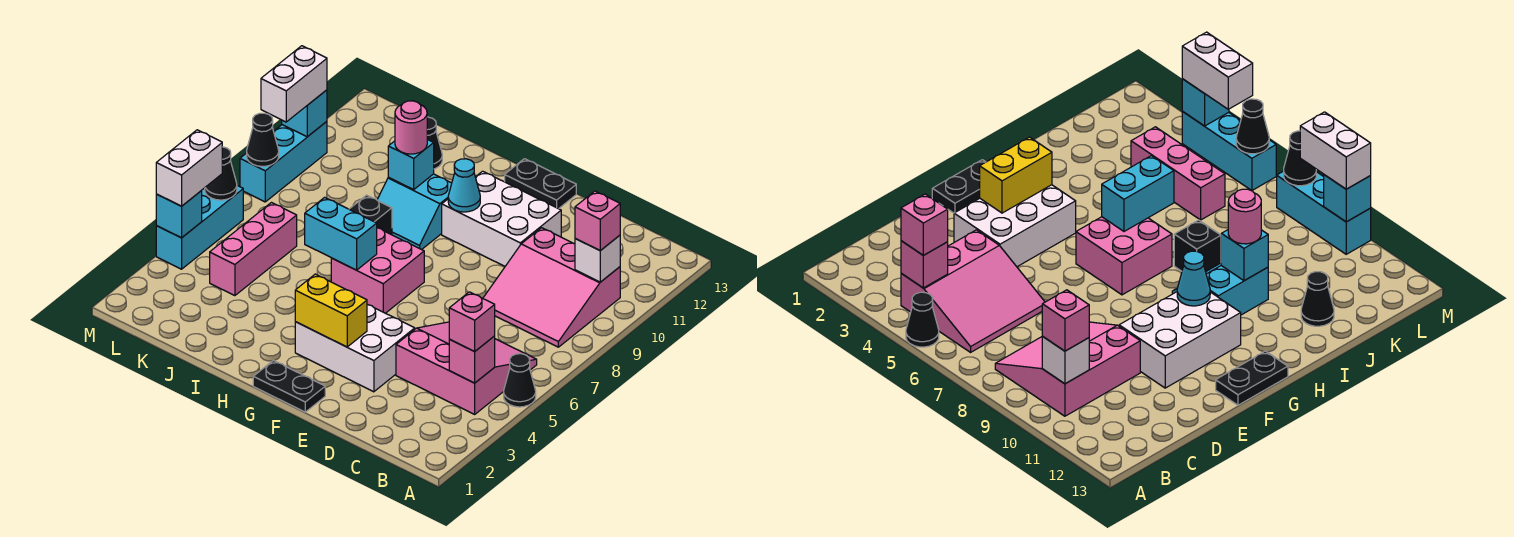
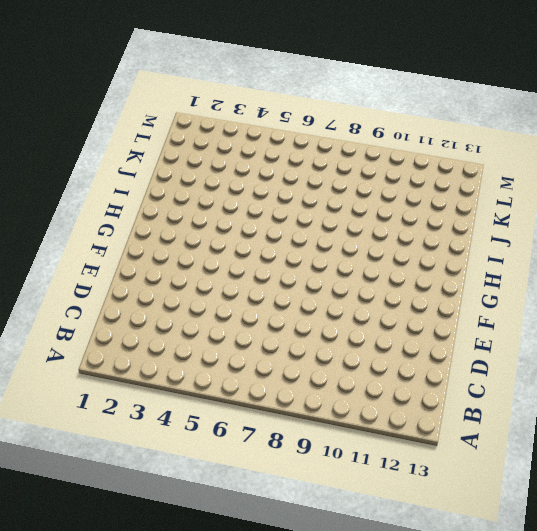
none -> black cone A5 level 1
none -> pink slope B4:D6 level 1 top 4
none -> pink slope B8:D10 level 1 top 10

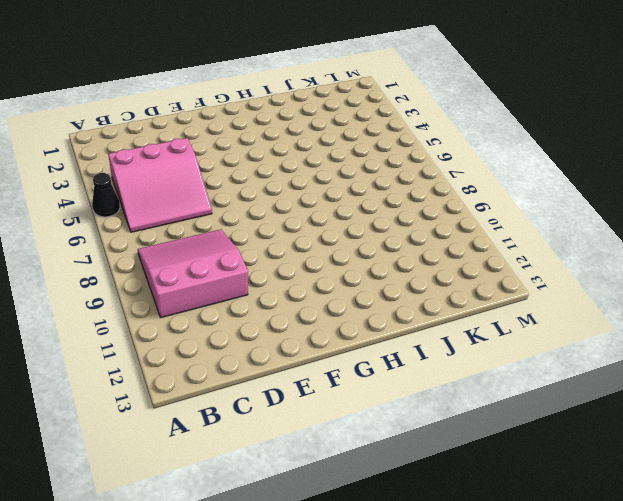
none -> white brick E3:G4 level 1
none -> white brick E10:G11 level 1
none -> black plate F1:G1 level 1

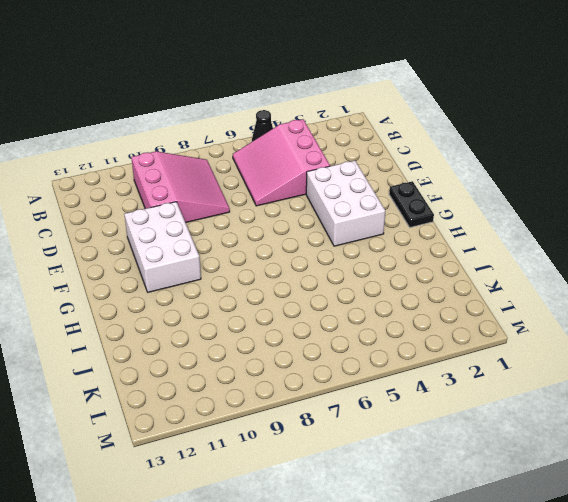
none -> black plate F13:G13 level 1
none -> pink brick G6:H7 level 1
none -> cyan slope H9:I10 level 1 top 10

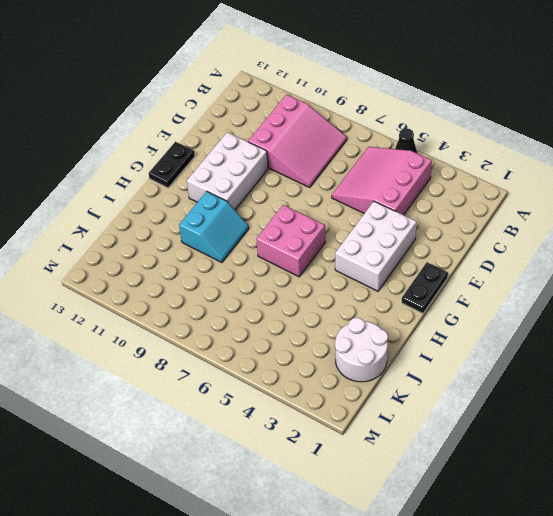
white round brick J1:K2 level 1 -> none
none -> black brick I8 level 1
none -> black cone J12 level 1
none -> pink brick K4:K6 level 1

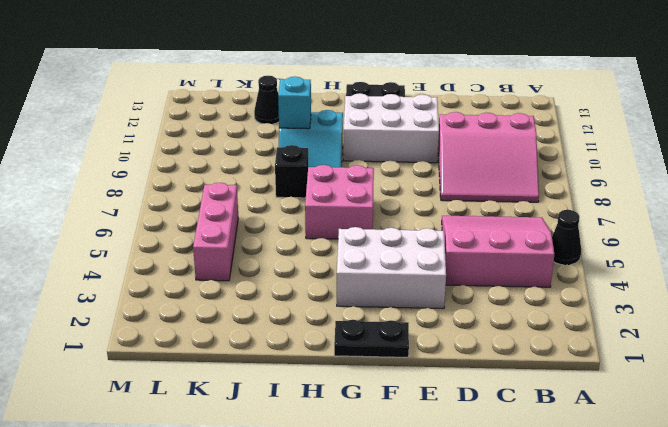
none -> cyan brick M4:M6 level 1
none -> cyan brick M8:M10 level 1
none -> pink brick B4 level 2

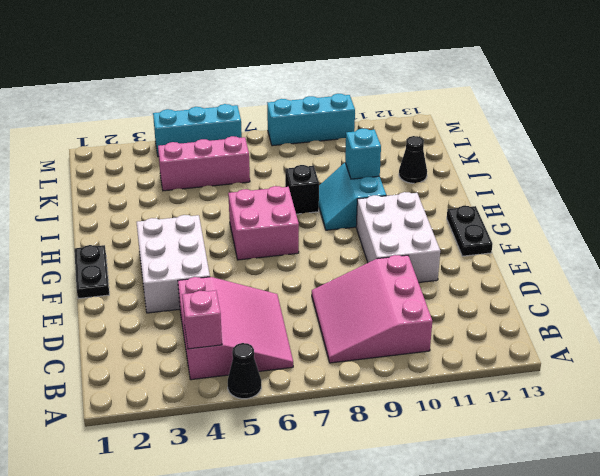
none -> white brick B10 level 2
none -> yellow brick F3:G3 level 2
none -> cyan cone G10 level 2

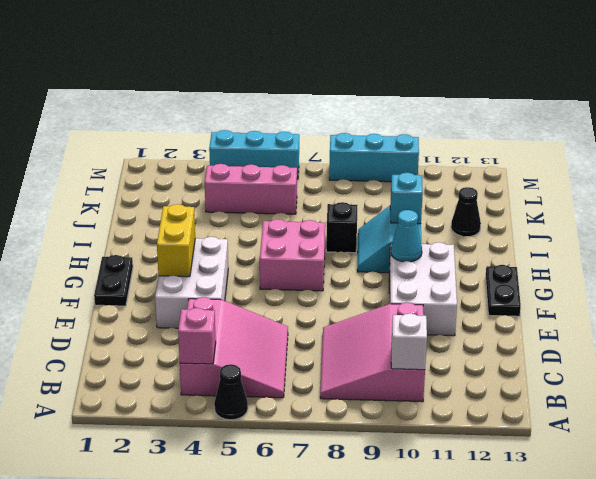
none -> cyan brick H6:I6 level 2
none -> cyan brick M4 level 2
none -> black cone M6 level 2

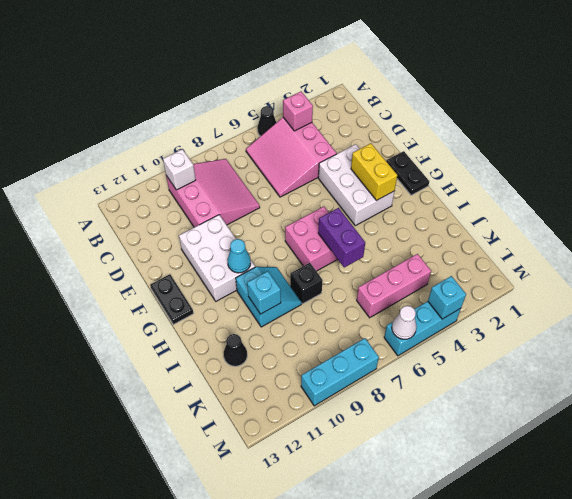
purple brick H6:I6 level 2 -> cyan brick H6:I6 level 2
white cone M6 level 2 -> black cone M6 level 2
none -> black cone M8 level 2
none -> cyan brick M10 level 2
none -> pink brick B4 level 3

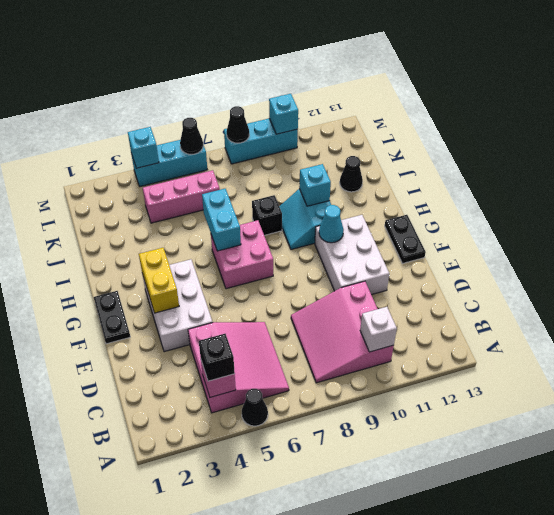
black brick B4 level 3 -> pink brick B4 level 3
none -> pink brick B10 level 3
none -> pink round brick I10 level 3
none -> white brick M4:M5 level 3

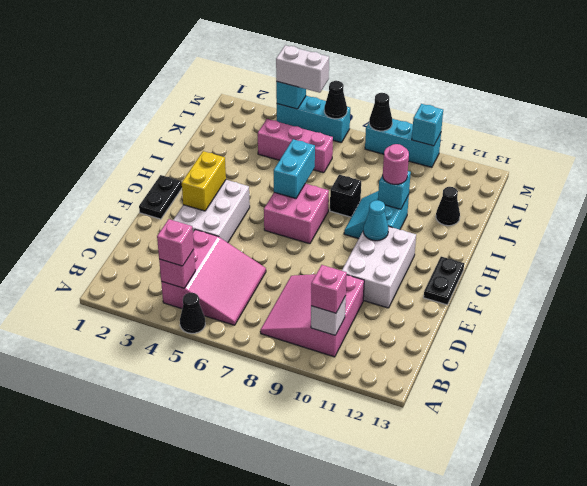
none -> white brick M9:M10 level 3

